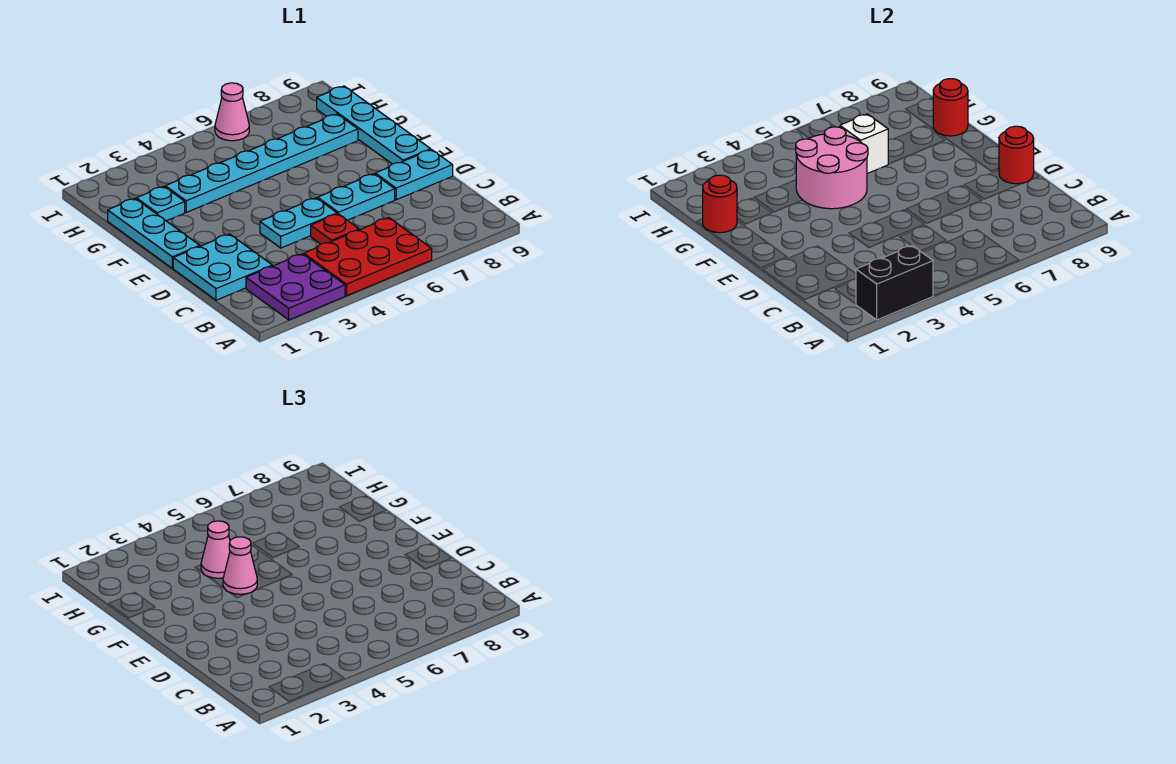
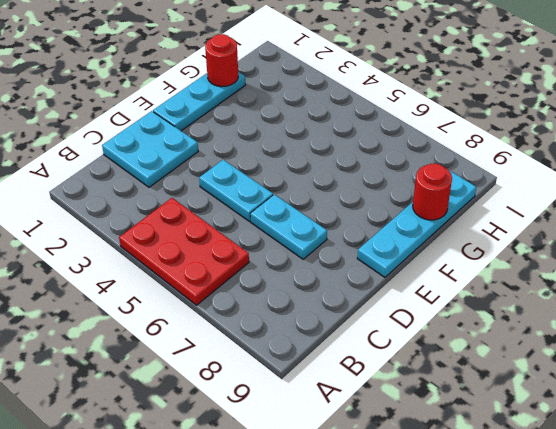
none -> purple plate A2:B3 level 1
none -> red plate C5 level 1
none -> cyan plate D8:D9 level 1

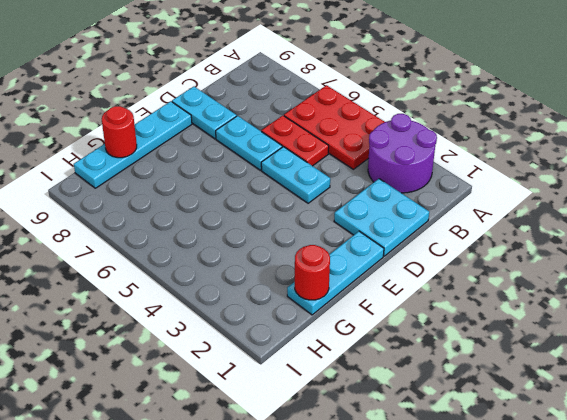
purple round brick A2:B3 level 1 -> purple plate A2:B3 level 1
red plate C5:C6 level 1 -> red plate C5 level 1
none -> cyan plate G2 level 1
none -> cyan plate G3:G8 level 1
none -> pink cone I6 level 1

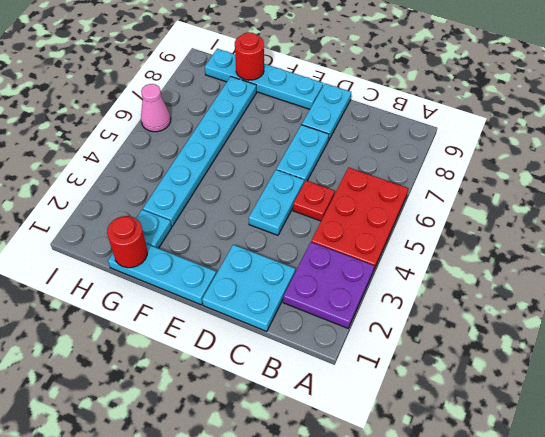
none -> black brick A2:A3 level 2
none -> red round brick D9 level 2
none -> pink round brick F4:G5 level 2

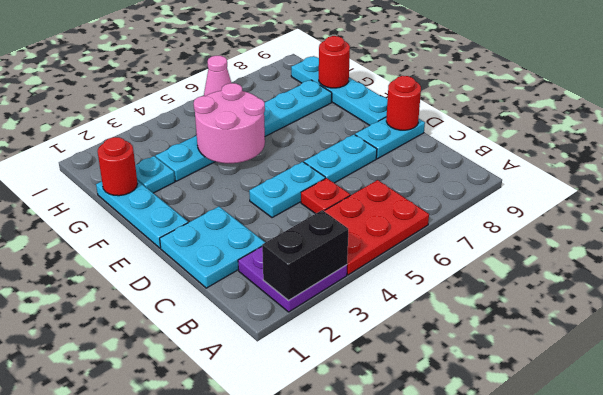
none -> white brick G6 level 2
none -> pink cone F4 level 3
none -> pink cone G4 level 3

